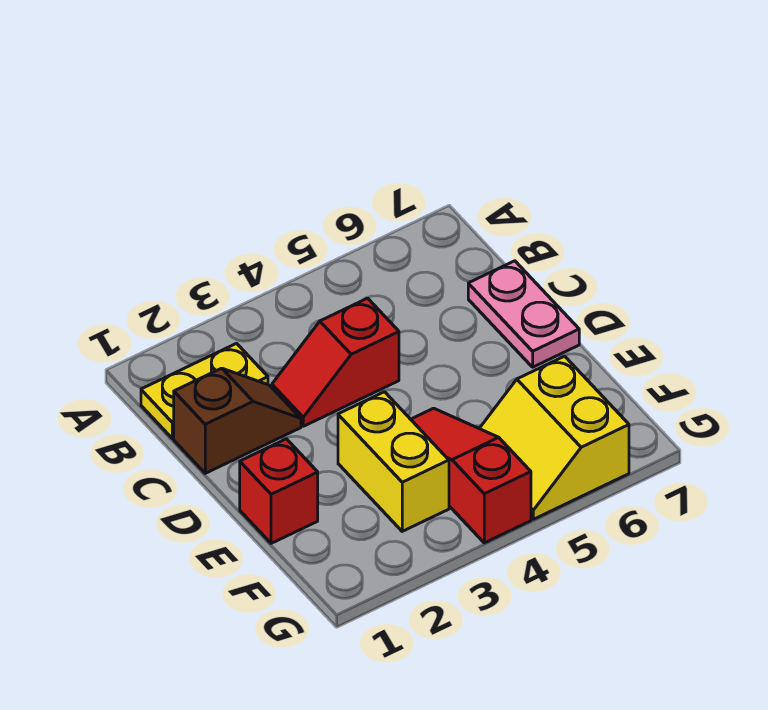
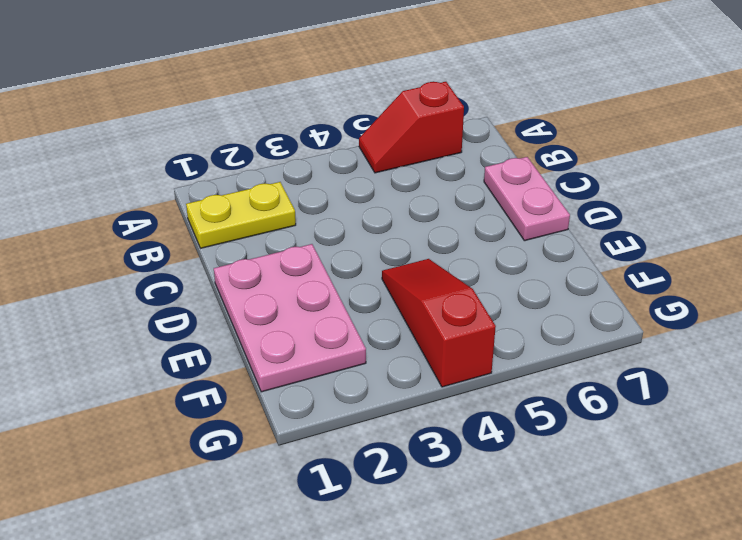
red slope A5:A6 level 1 top 6 -> red slope C3:C4 level 1 top 4
pink plate D1:F2 level 1 -> red brick E1 level 1
none -> brown slope C1:C2 level 1 top 1
none -> yellow brick E3:F3 level 1

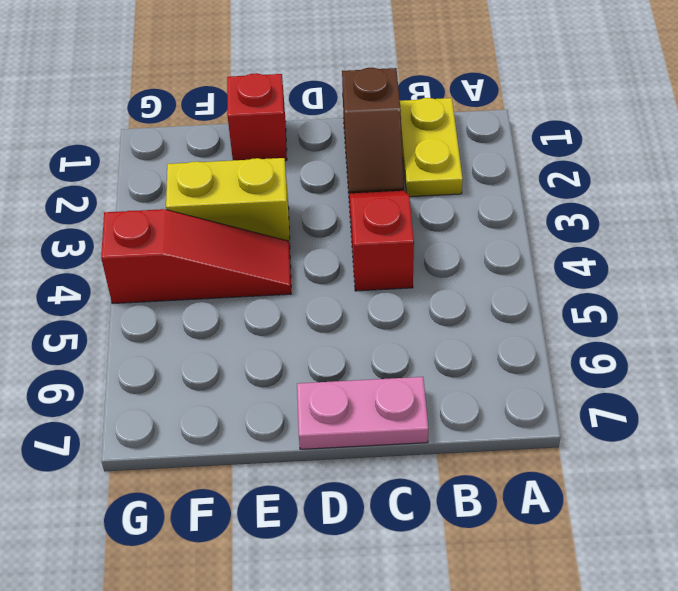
none -> yellow slope F5:G6 level 1 top 6

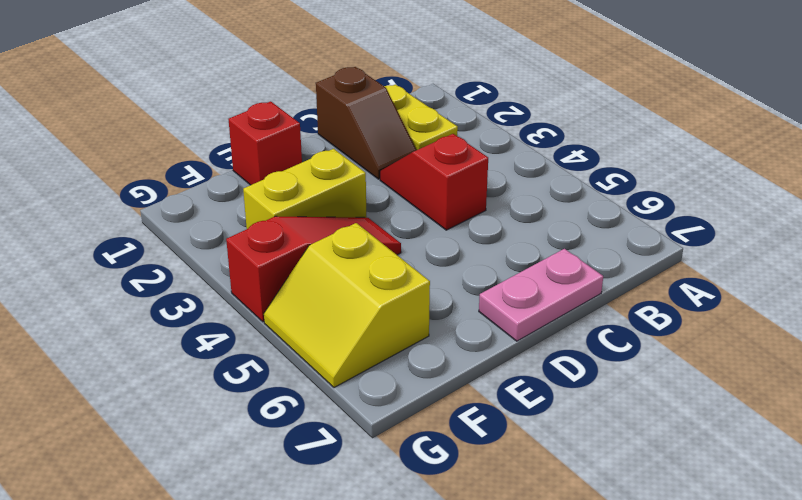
yellow slope F5:G6 level 1 top F -> yellow slope F5:G6 level 1 top 6

